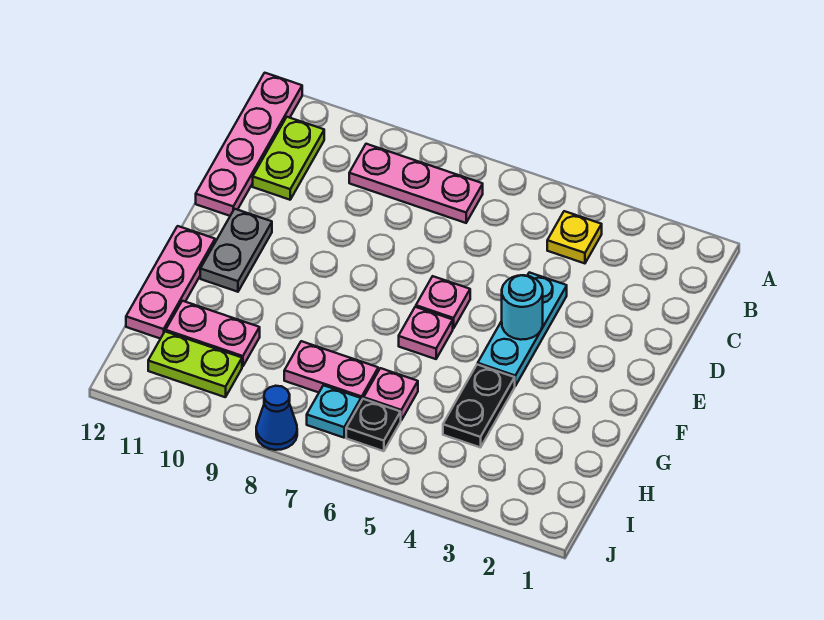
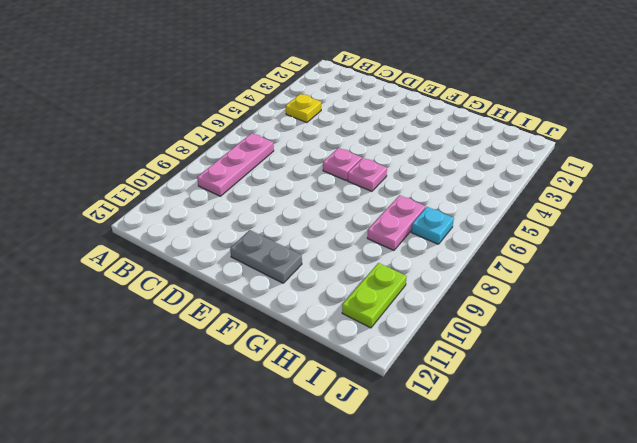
none -> pink plate A12:D12 level 1
none -> lime plate B11:C11 level 1
none -> cyan plate D4:F4 level 1

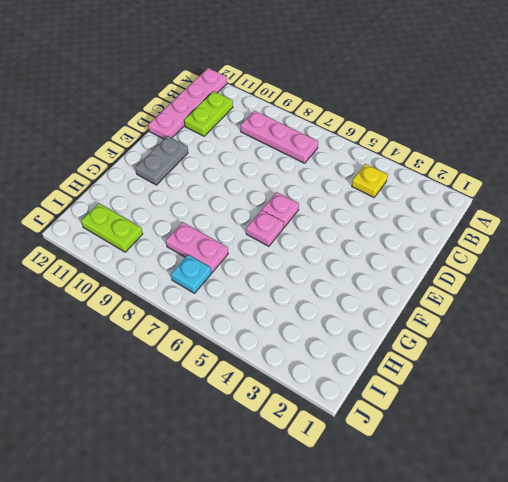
none -> cyan plate D4:F4 level 1
none -> pink plate F12:H12 level 1
none -> black plate G4:H4 level 1

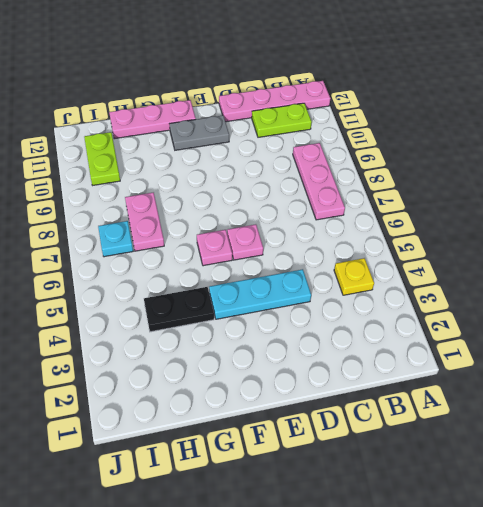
none -> pink plate H6 level 1
none -> pink plate H10:H11 level 1
none -> black plate I6 level 1

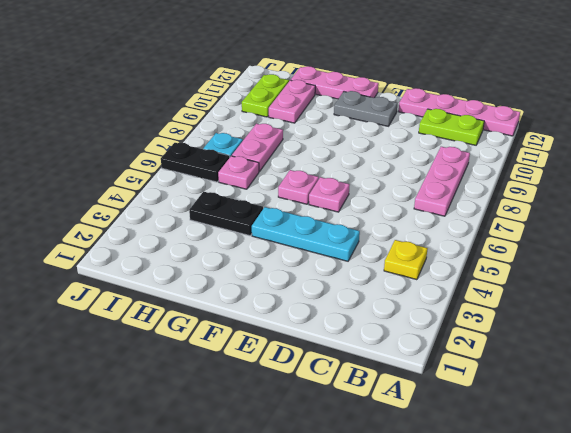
black plate I6:J6 level 1 -> black plate I6 level 1
none -> blue cone J8 level 1
none -> cyan round brick E4 level 2

